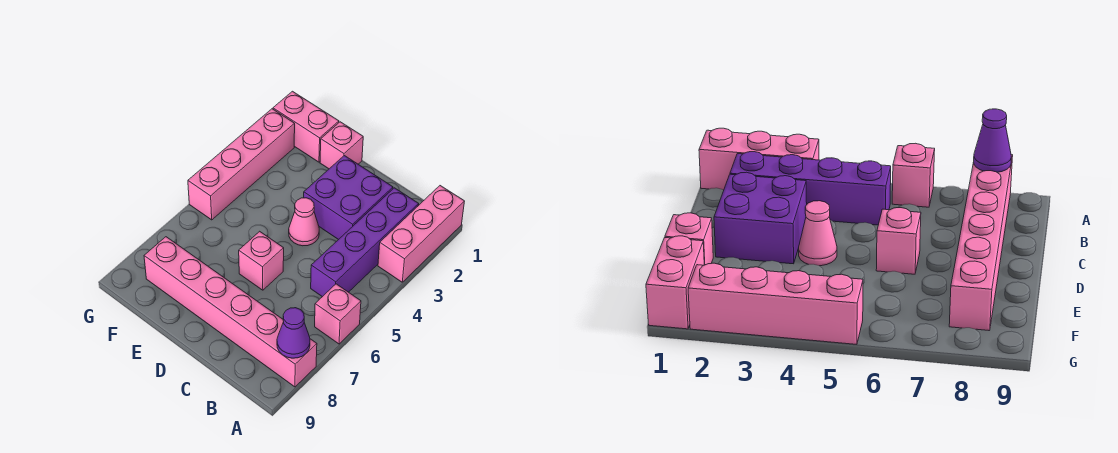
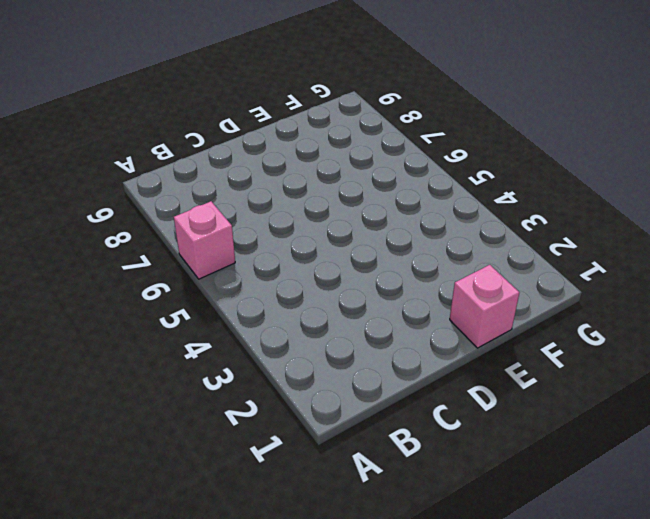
none -> pink brick A1:A3 level 1
none -> pink brick A8:F8 level 1

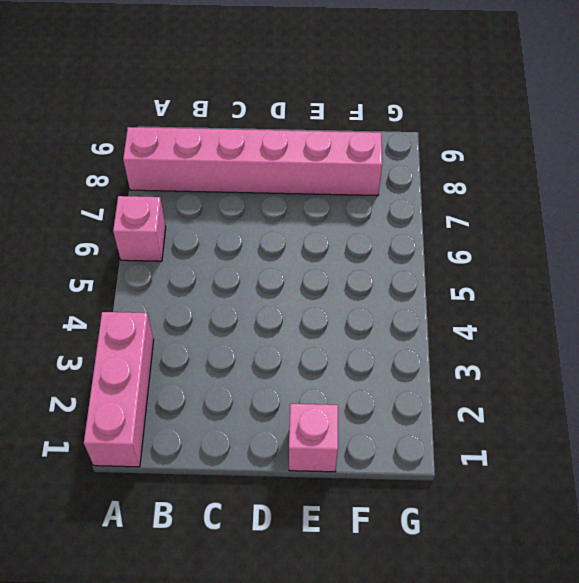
none -> purple brick B2:B5 level 1
none -> purple brick C2:D3 level 1

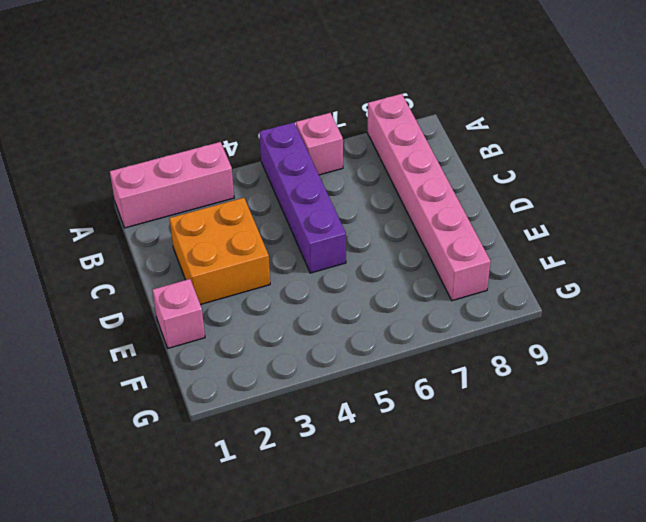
purple brick A5:D5 level 1 -> purple brick B2:B5 level 1
orange brick C2:D3 level 1 -> purple brick C2:D3 level 1
none -> pink cone D4 level 1
none -> pink brick D6 level 1

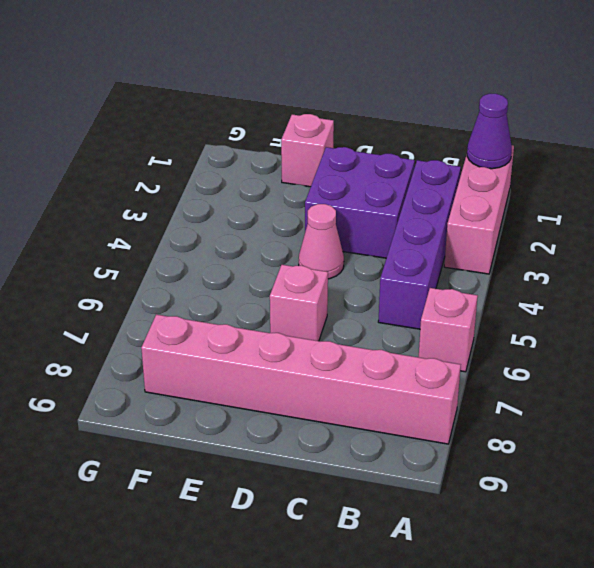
purple cone A1 level 2 -> purple cone A8 level 2
none -> pink brick F1:G1 level 1
none -> pink brick G2:G5 level 1

